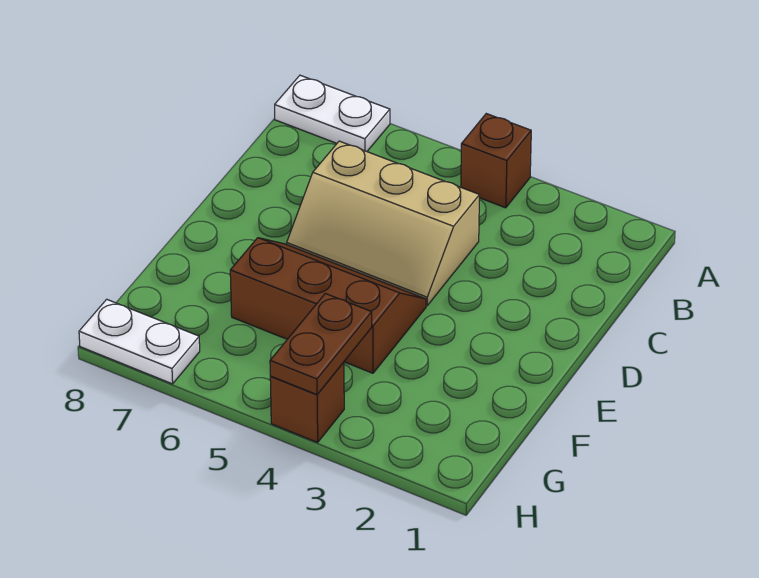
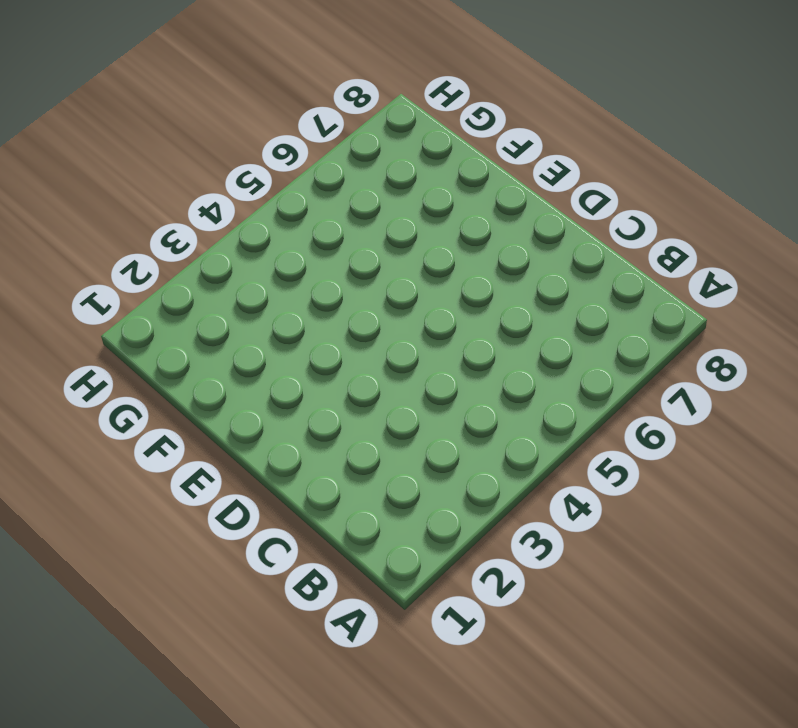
none -> brown brick A4 level 1
none -> white plate A7:A8 level 1

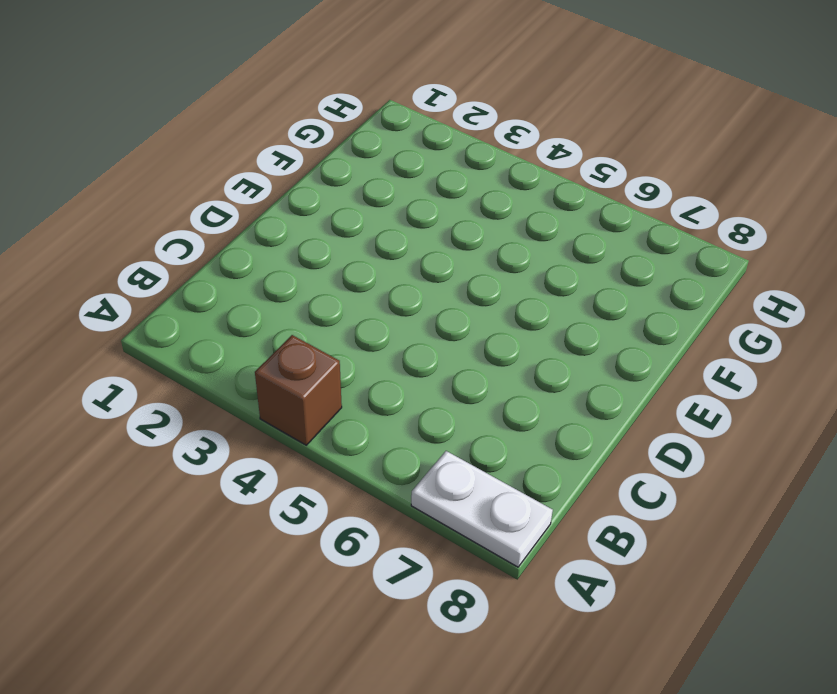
none -> tan slope C4:D6 level 1 top C
none -> brown slope E4:F6 level 1 top F

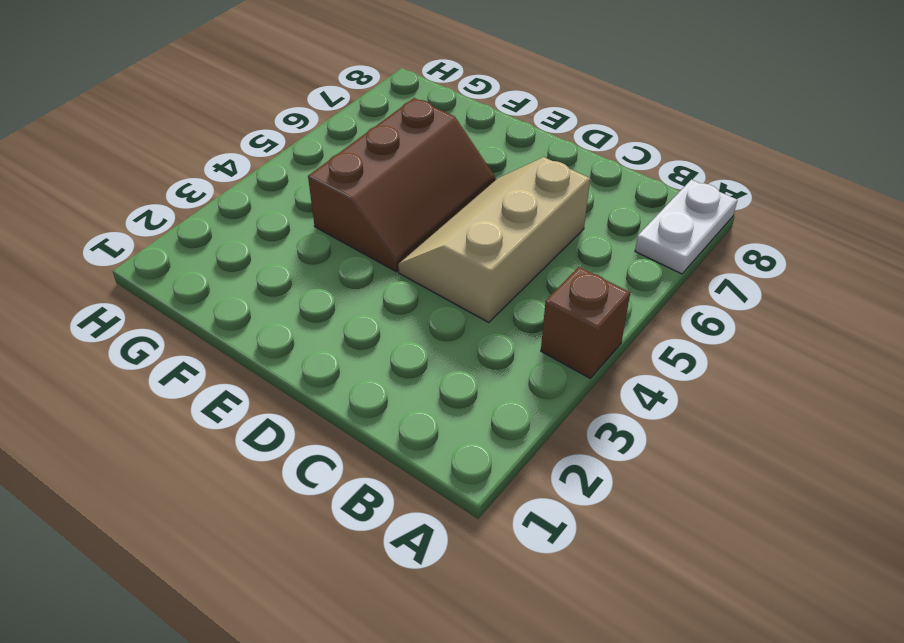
none -> brown brick H4 level 1
none -> white plate H7:H8 level 1

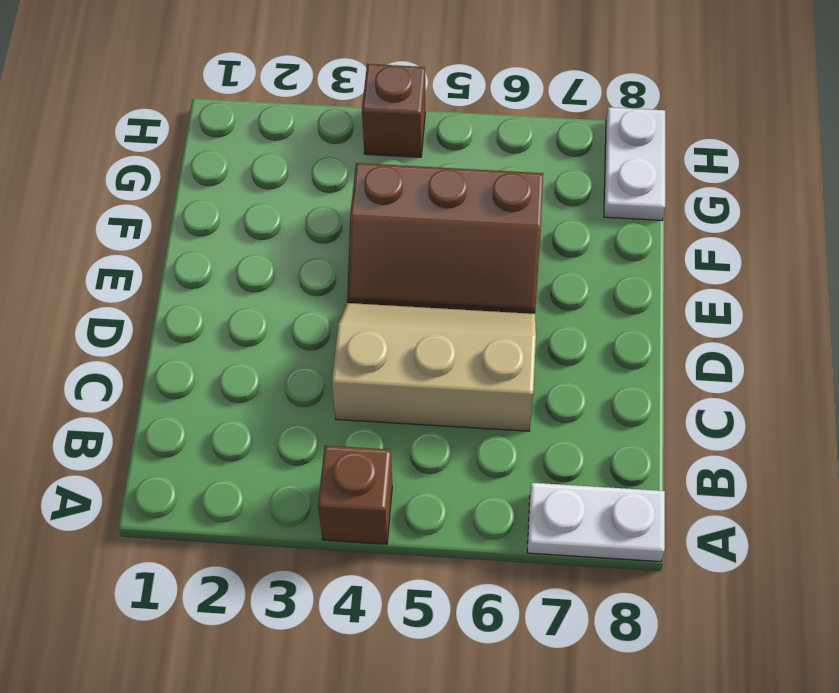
white plate G8:H8 level 1 -> white plate H7:H8 level 1
none -> brown plate G4:H4 level 2

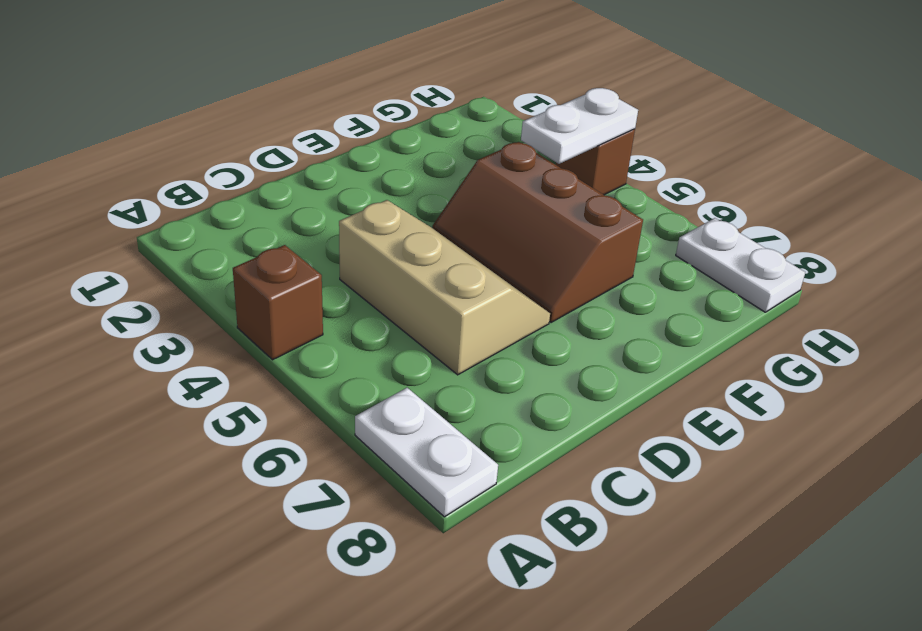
white plate G4:H4 level 2 -> brown plate G4:H4 level 2

